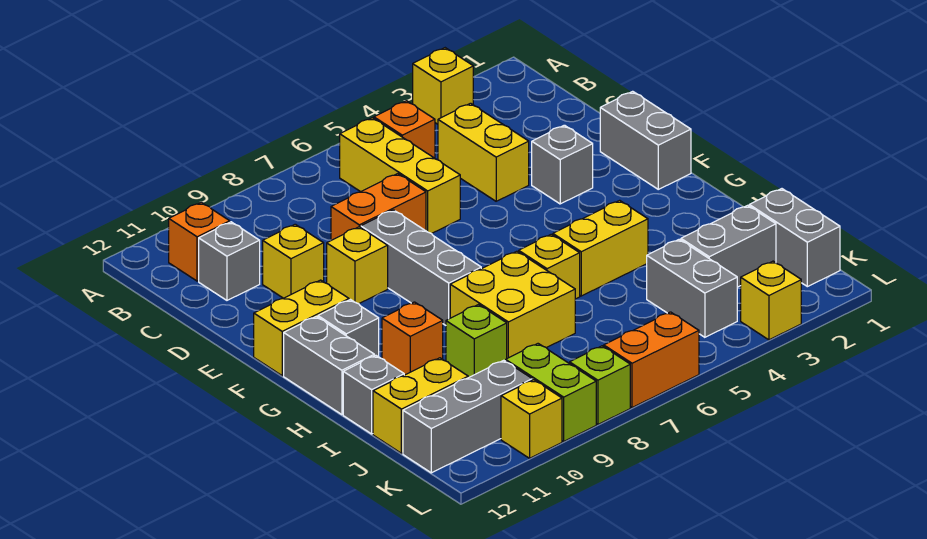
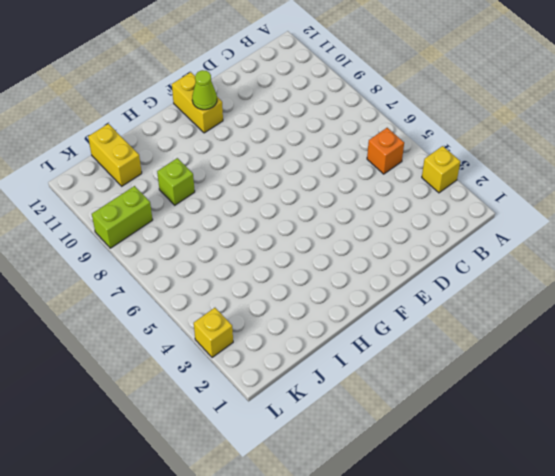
lime cone F11 level 2 -> none
none -> yellow brick B6:D6 level 1
none -> orange brick B11 level 1
none -> yellow brick C4:D4 level 1
none -> grey brick C11 level 1

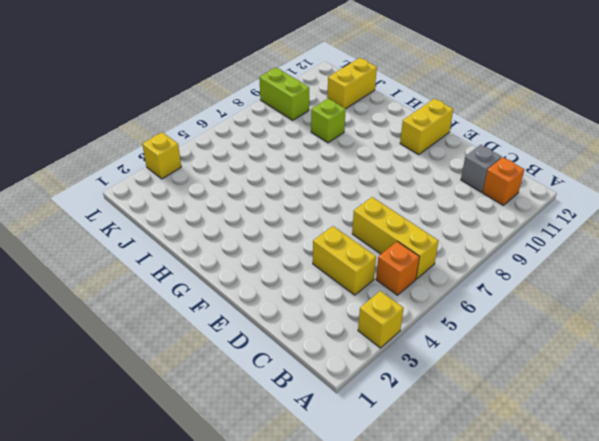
none -> orange brick D7:D8 level 1
none -> yellow brick D10 level 1
none -> grey brick E1:F1 level 1
none -> grey brick E3 level 1

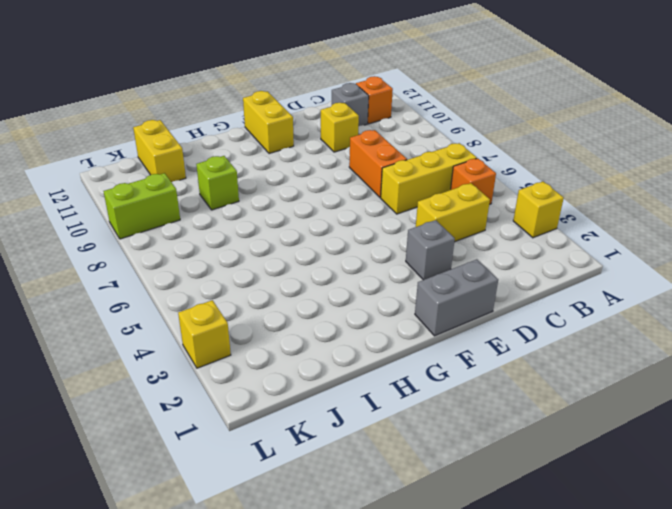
none -> grey brick E8:G8 level 1
none -> yellow brick E9 level 1
none -> grey brick G11 level 1
none -> grey brick G12:H12 level 1

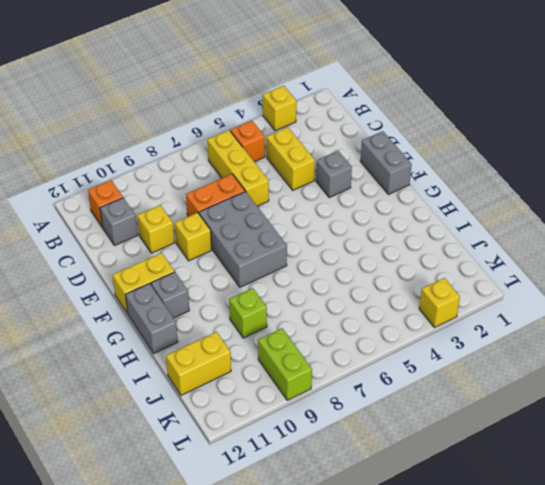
grey brick E7:G8 level 1 -> grey brick E8:G8 level 1
none -> yellow brick H4:H5 level 1
none -> yellow brick H6 level 1
none -> yellow brick H7:I8 level 1
none -> orange brick H10 level 1

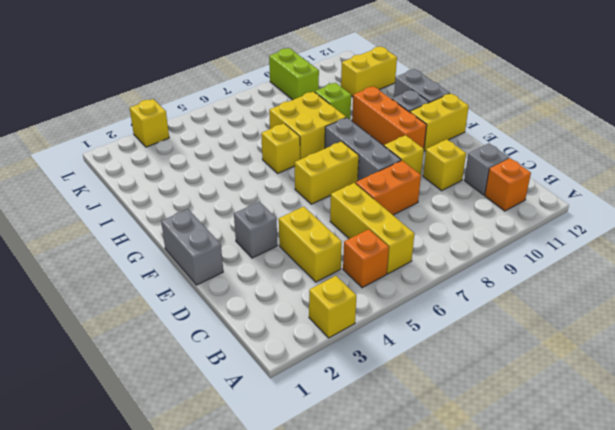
yellow brick F6:F7 level 1 -> yellow brick H4:H5 level 1
orange brick F10:H10 level 1 -> orange brick H10 level 1
none -> grey brick I12 level 1
none -> grey brick J1:K1 level 1
none -> grey brick J2:J3 level 1
none -> grey brick J4:K4 level 1

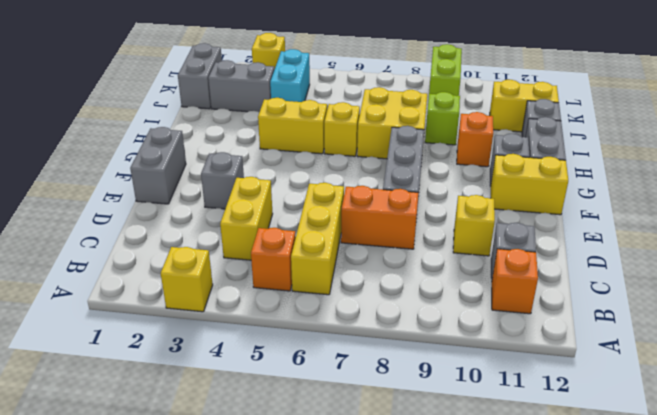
cyan brick J4:K4 level 1 -> grey brick J4:K4 level 1
none -> yellow brick E9 level 1
none -> grey brick K10:K12 level 1
none -> orange brick L6:L7 level 1
none -> lime brick L8 level 1

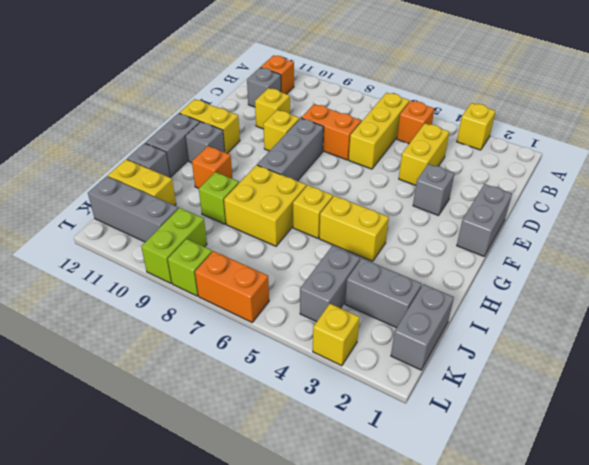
none -> yellow brick L10 level 1

